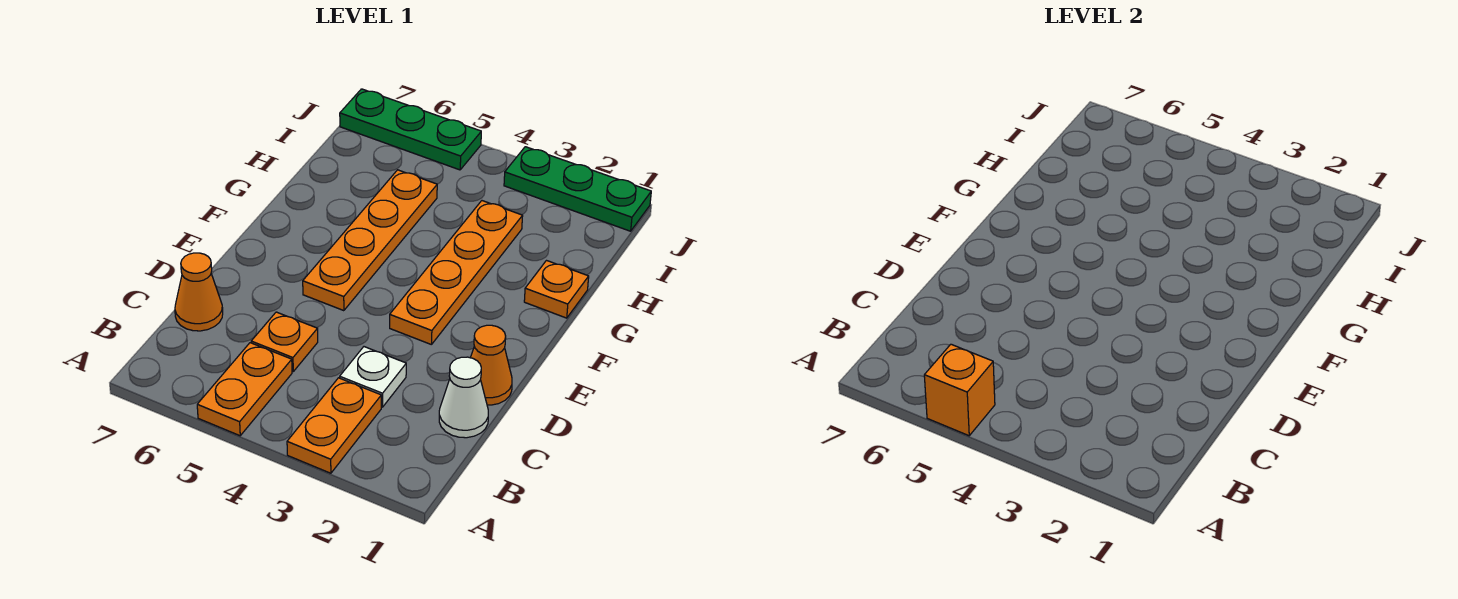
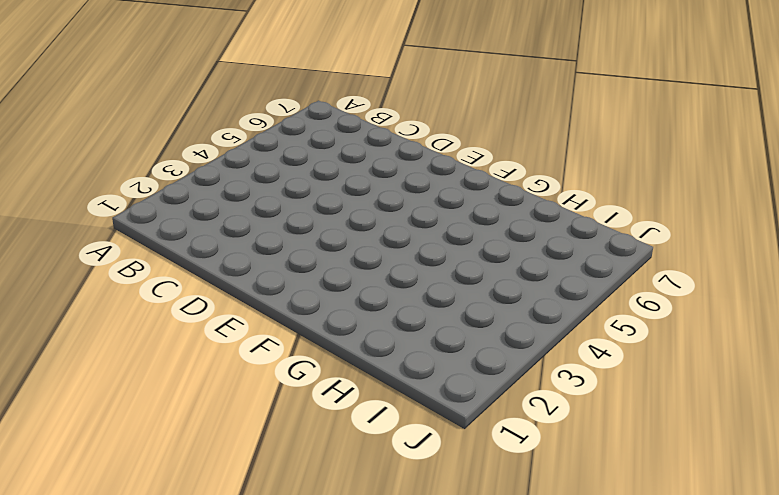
none -> orange plate A3:B3 level 1
none -> orange plate A5:B5 level 1
none -> white cone C1 level 1

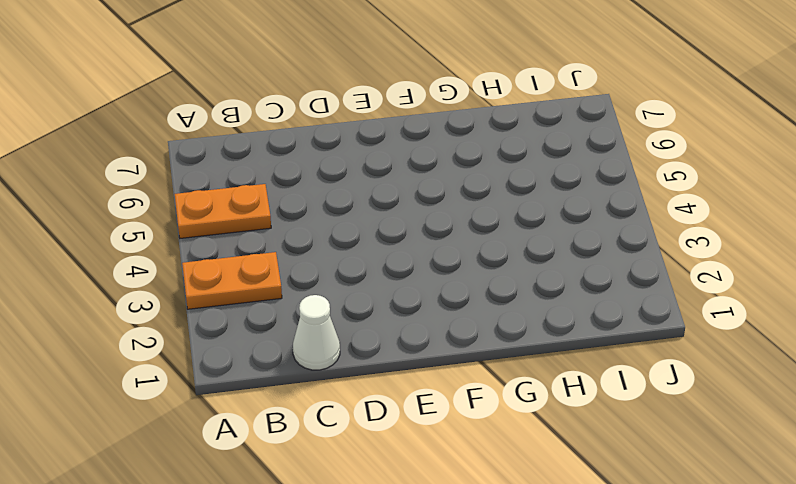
none -> white plate C3 level 1
none -> orange plate C5 level 1
none -> orange cone C7 level 1

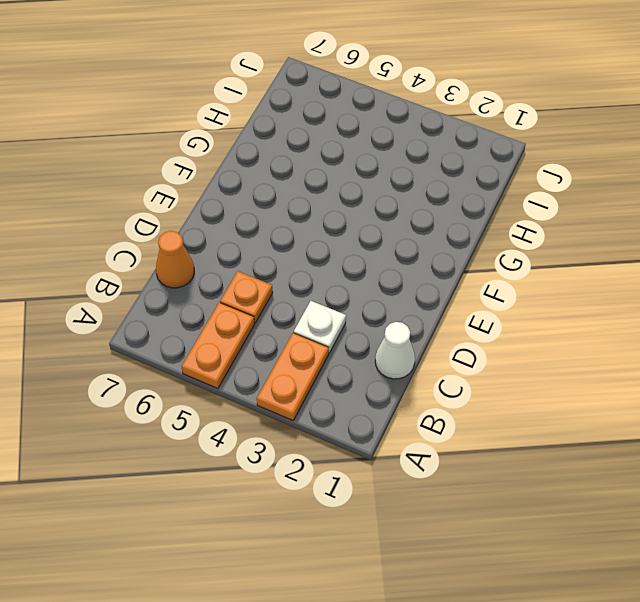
none -> orange cone D1 level 1
none -> orange plate E3:H3 level 1
none -> orange plate E5:H5 level 1

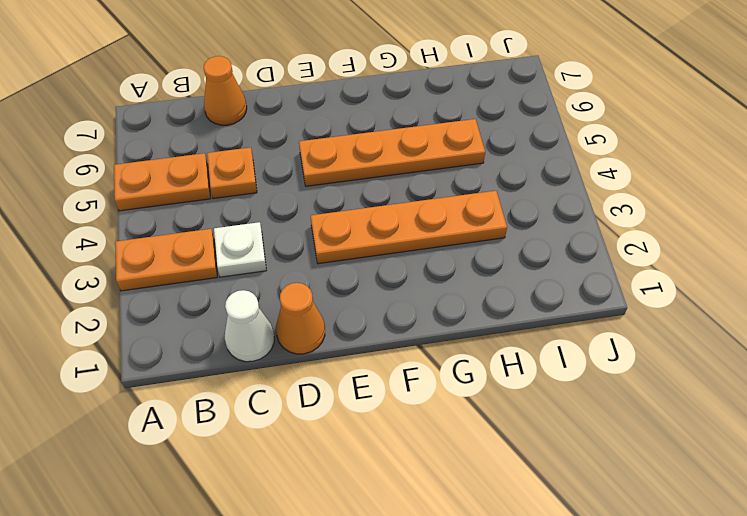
none -> orange plate G1 level 1
none -> green plate J1:J3 level 1
none -> green plate J5:J7 level 1

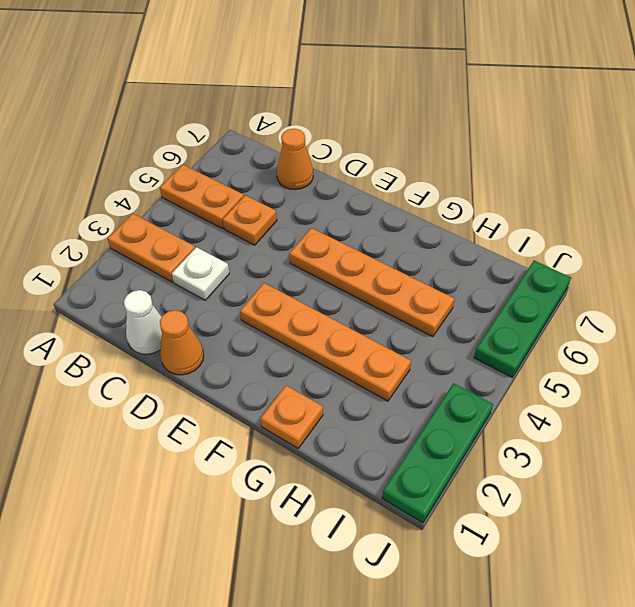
none -> orange brick A5 level 2

